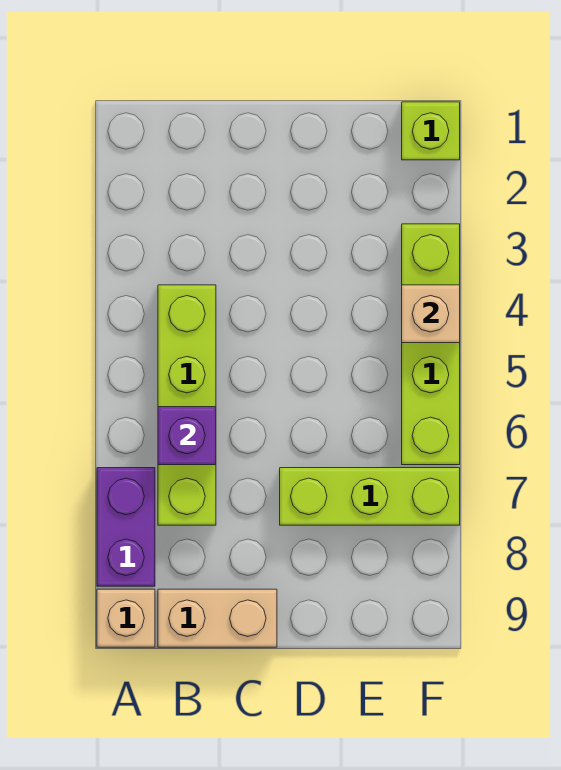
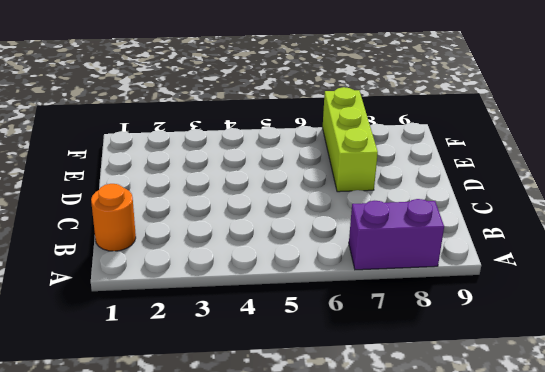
orange round brick B1 level 1 -> none
none -> tan brick A9 level 1
none -> lime brick B4:B7 level 1

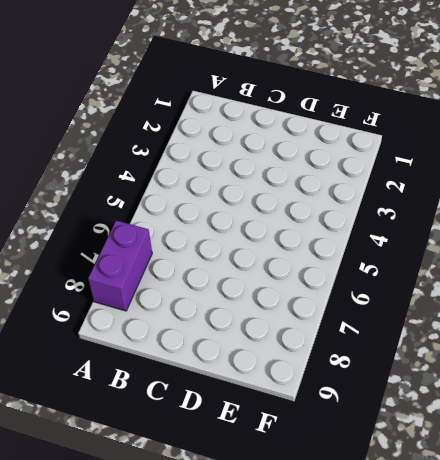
none -> tan brick A9 level 1
none -> lime brick B4:B7 level 1

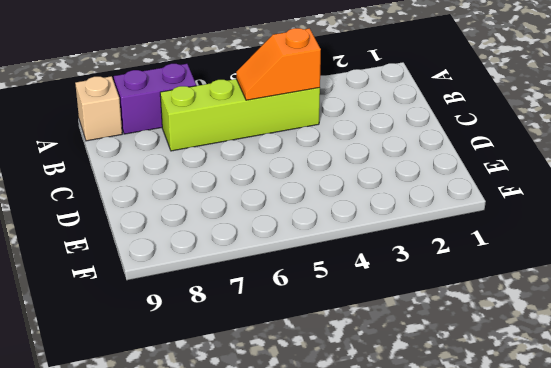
orange slope B4:B5 level 2 top 4 -> none
none -> tan brick B9:C9 level 1
none -> lime brick D7:F7 level 1

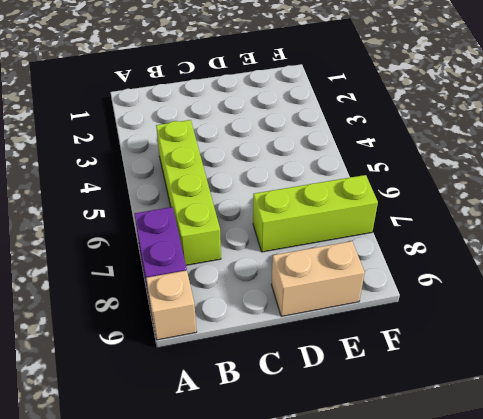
tan brick D9:E9 level 1 -> tan brick B9:C9 level 1
none -> lime brick F1 level 1
none -> lime brick F3:F6 level 1

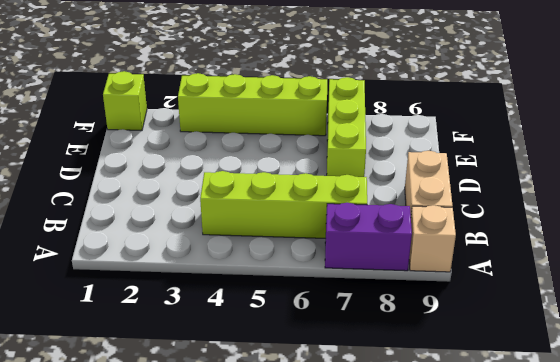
none -> purple brick B6 level 2
none -> tan brick F4 level 2

